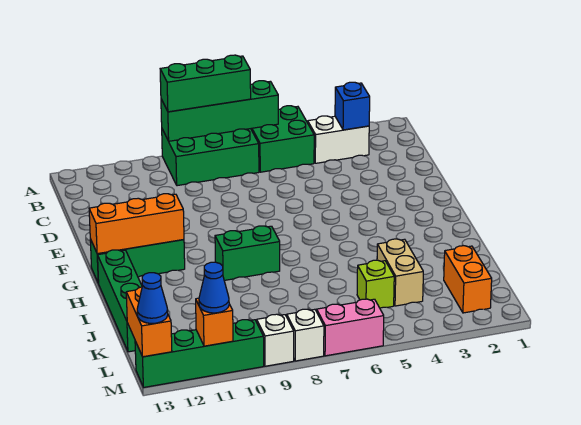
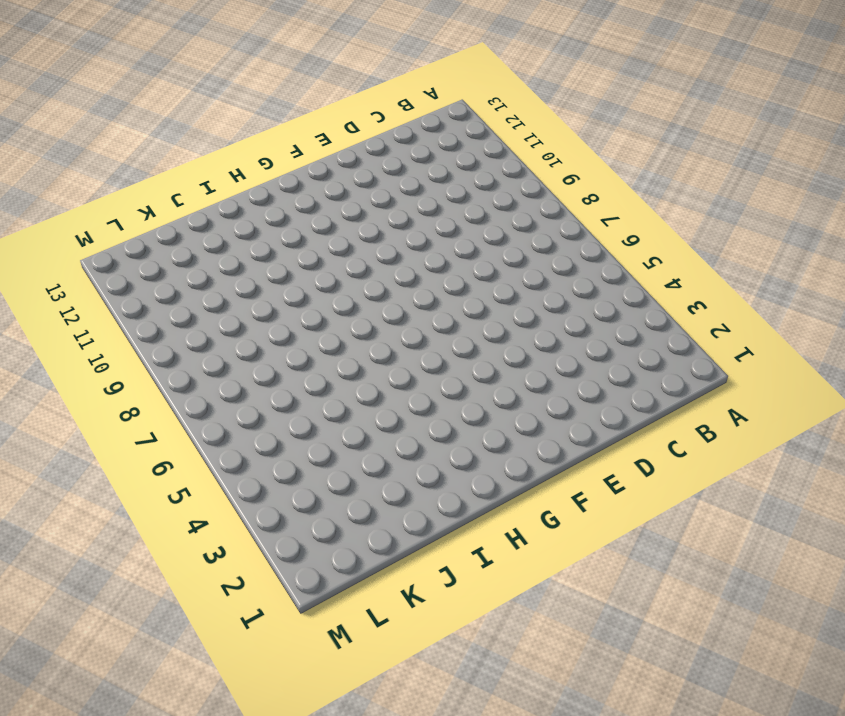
none -> green brick A5:B6 level 1
none -> green brick A7:B9 level 1
none -> white brick B3:B4 level 1

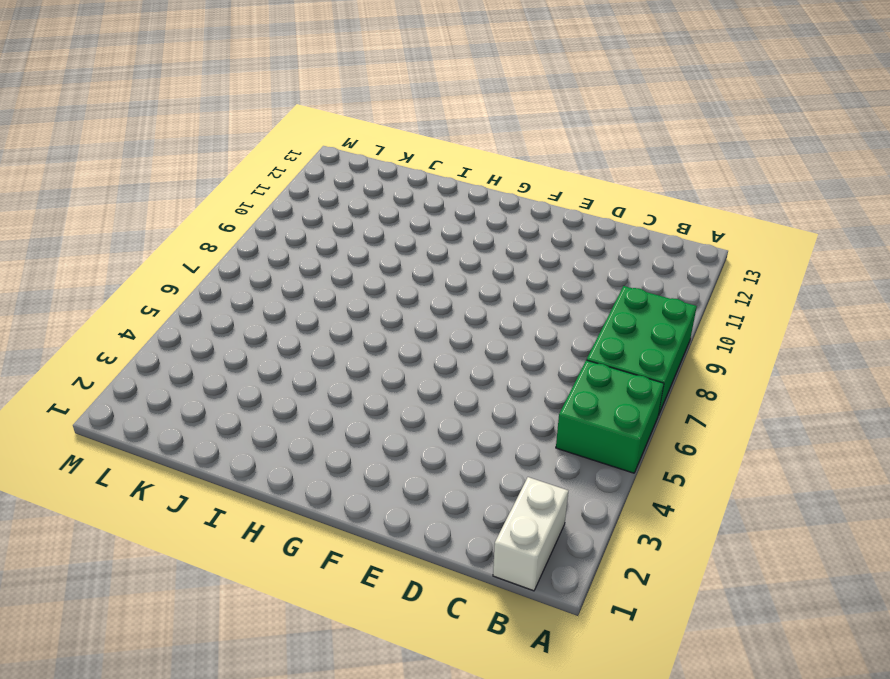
white brick B1:B2 level 1 -> white brick B3:B4 level 1
none -> green brick G11:G13 level 1
none -> green brick H8:H9 level 1
none -> green brick H13:K13 level 1

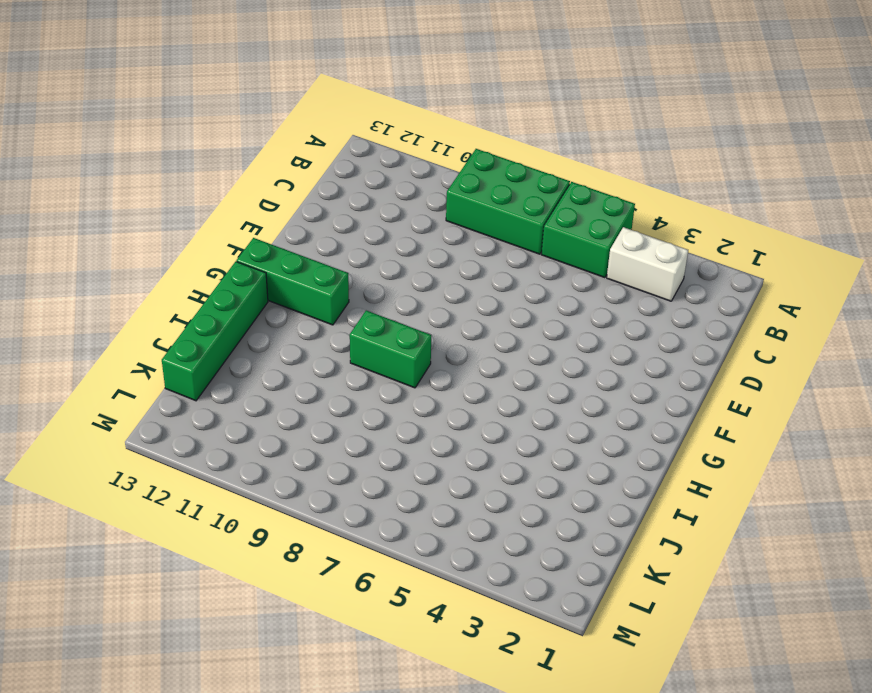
none -> tan brick J4:K4 level 1
none -> orange brick K2:L2 level 1
none -> lime brick K5 level 1

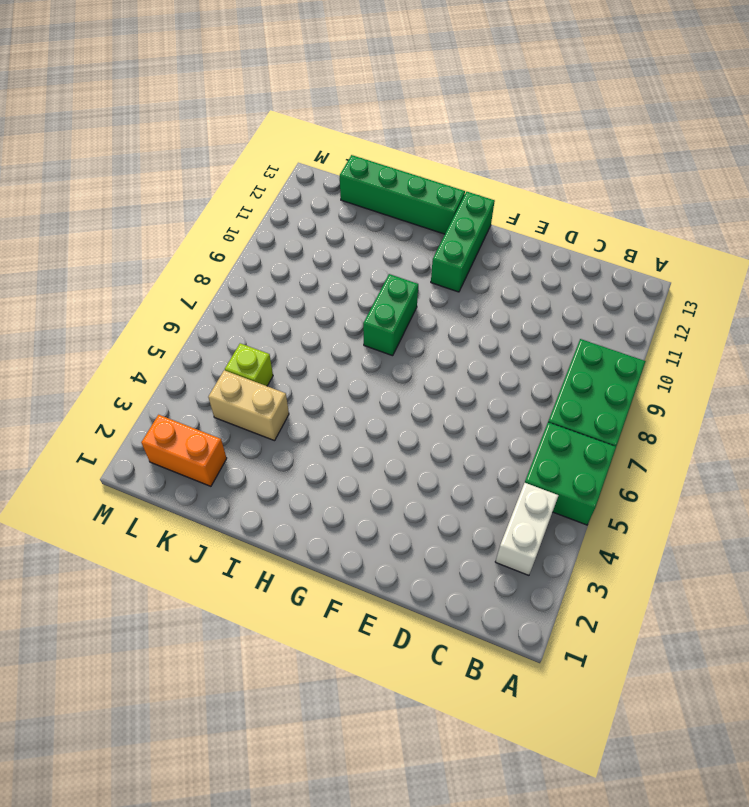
none -> pink brick M6:M7 level 1
none -> white brick M8 level 1
none -> white brick M9 level 1

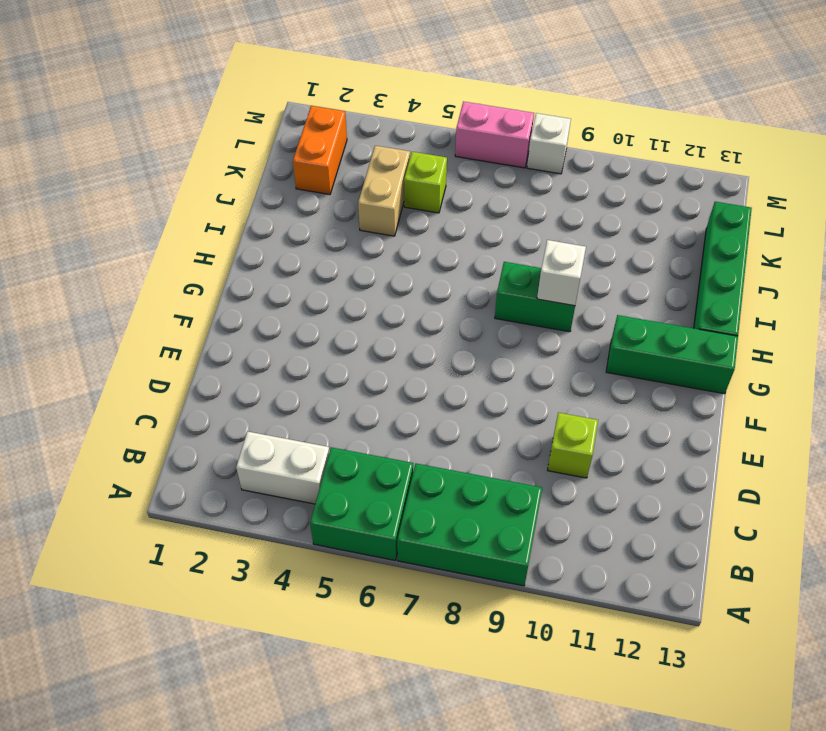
lime brick D10 level 1 -> none
white brick H9 level 2 -> white brick M9 level 1
none -> green brick M10:M13 level 1
none -> green brick A6:A9 level 2
none -> blue brick B3 level 2

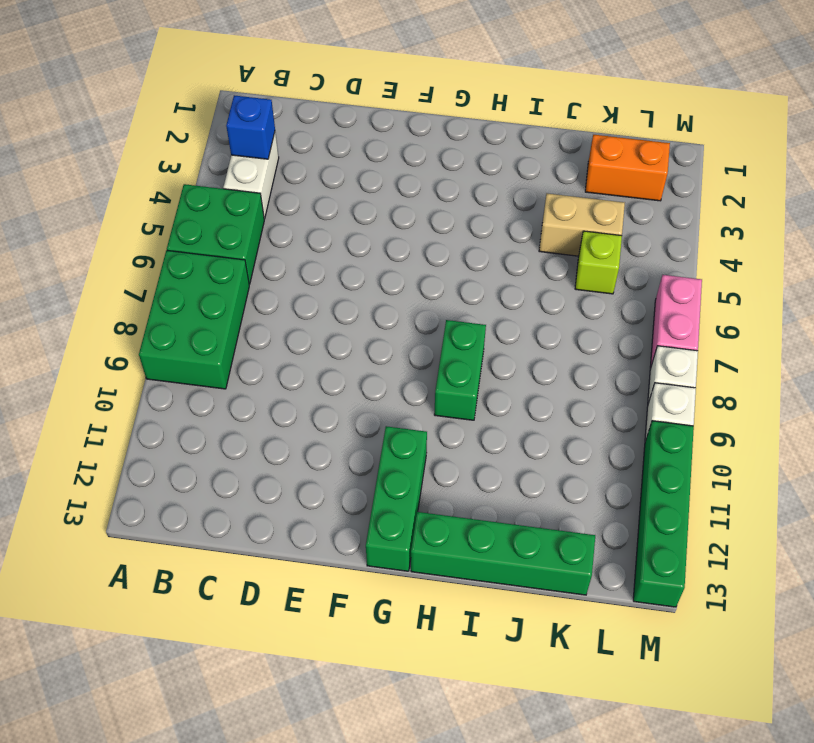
none -> green brick A6:A9 level 2
none -> orange brick G11:G13 level 2
none -> orange brick L13:M13 level 2

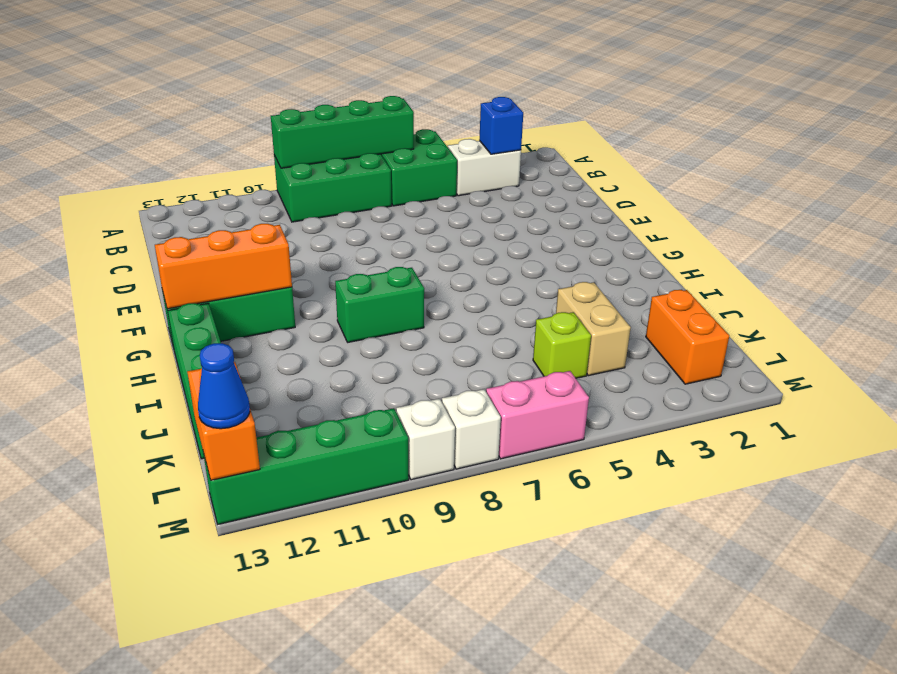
none -> orange brick M11 level 2
none -> green brick A7:A9 level 3
none -> blue cone M11 level 3

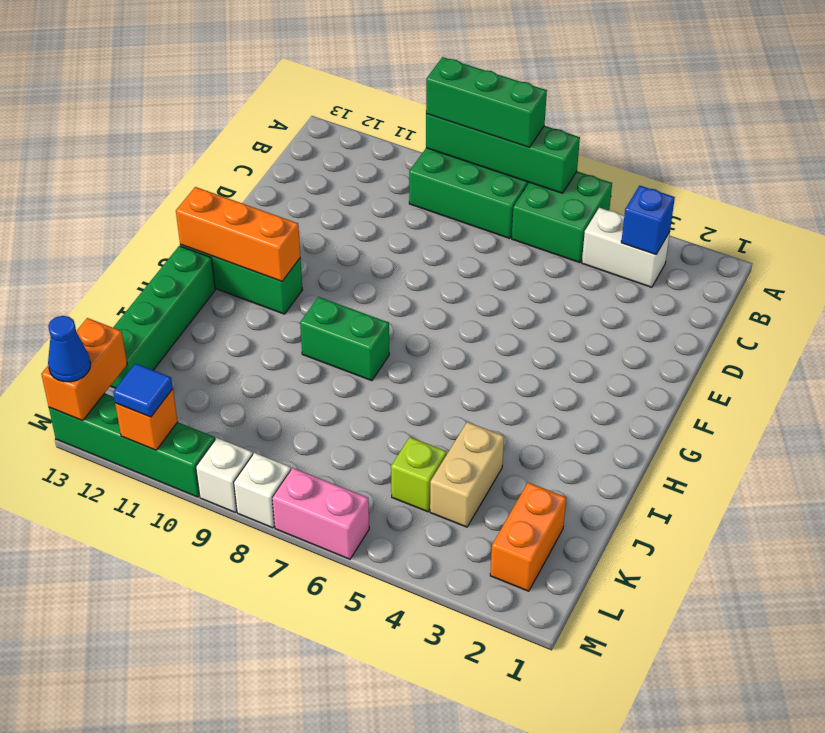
blue tile M11 level 3 -> blue cone M11 level 3

